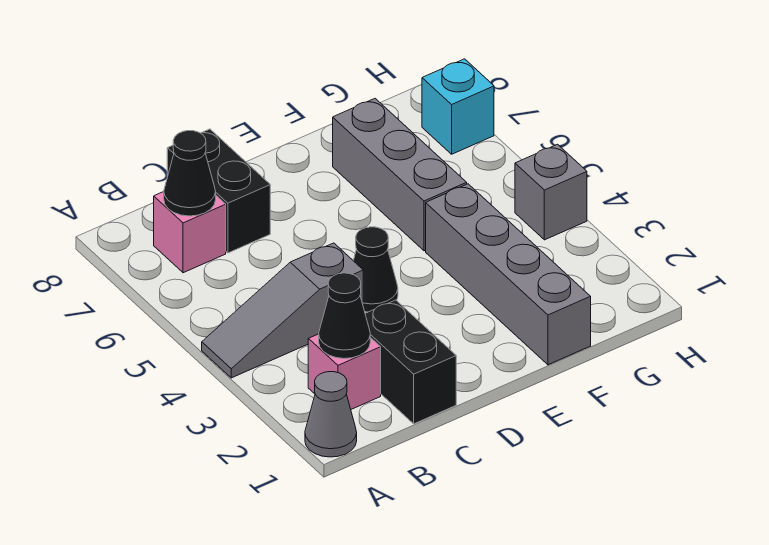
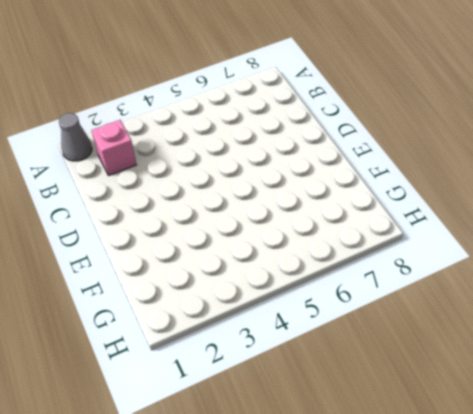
none -> grey slope A4:C4 level 1 top C
none -> pink brick B7 level 1
none -> black brick C1:C2 level 1

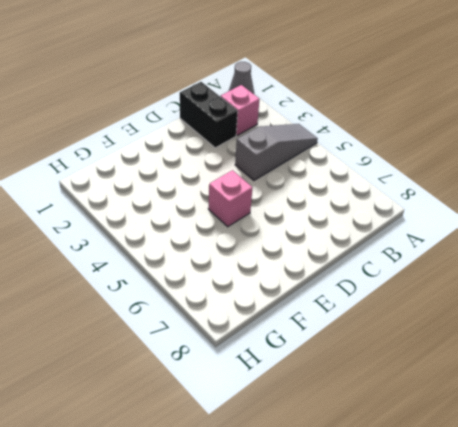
pink brick E5 level 1 -> pink brick B7 level 1
none -> black brick C7:C8 level 1
none -> black cone D4 level 1
none -> grey brick F1:F4 level 1

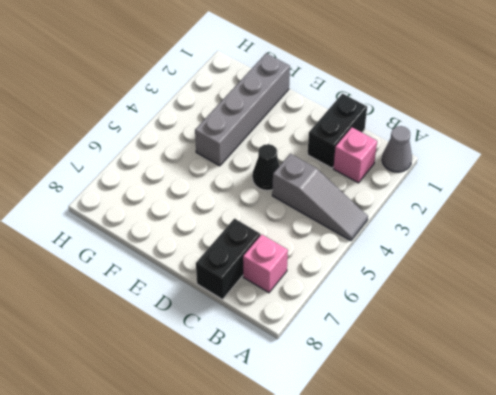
none -> grey brick F5:F7 level 1
none -> grey brick H4 level 1
none -> cyan brick H7 level 1

